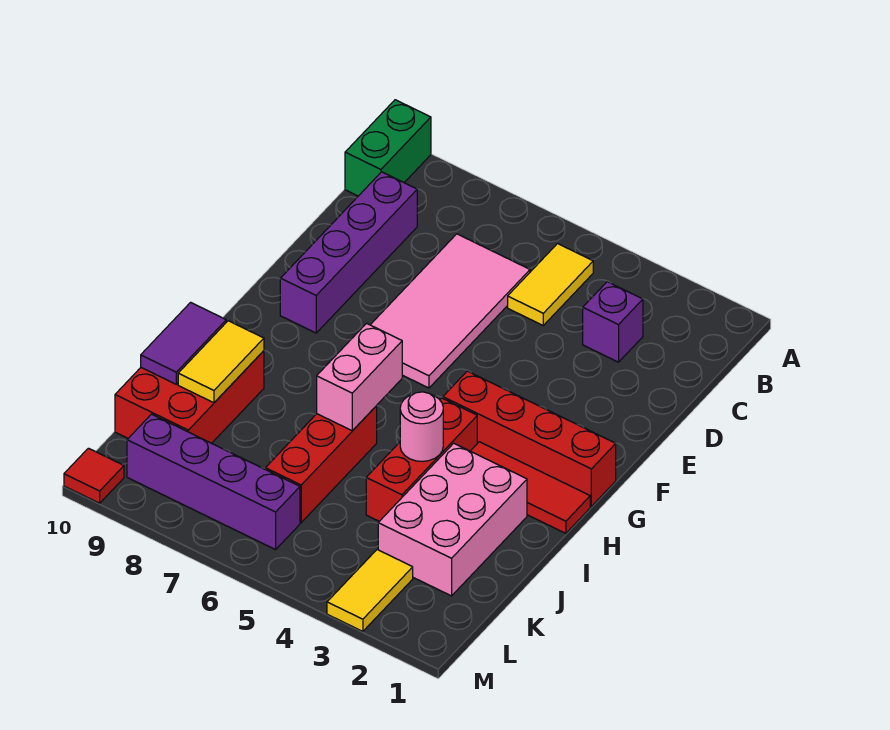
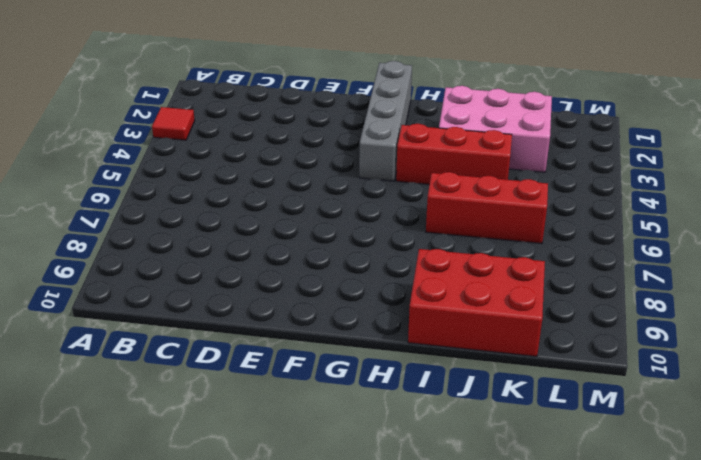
red tile A3 level 1 -> red tile M10 level 1
grey brick G1:G4 level 1 -> red brick G1:G4 level 1
none -> green brick A10:B10 level 1
none -> yellow tile B5:C5 level 1
none -> purple brick C3 level 1

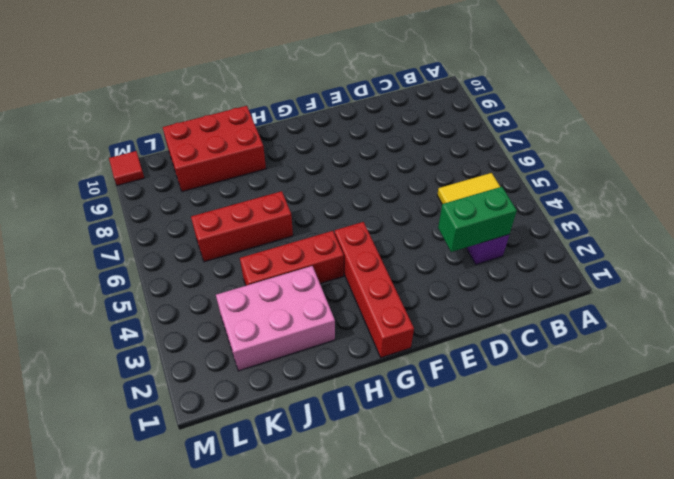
green brick C3:D3 level 2 -> green brick A10:B10 level 1
none -> pink tile C6:F7 level 1
none -> purple brick C9:F9 level 1
none -> red tile H1:H3 level 1

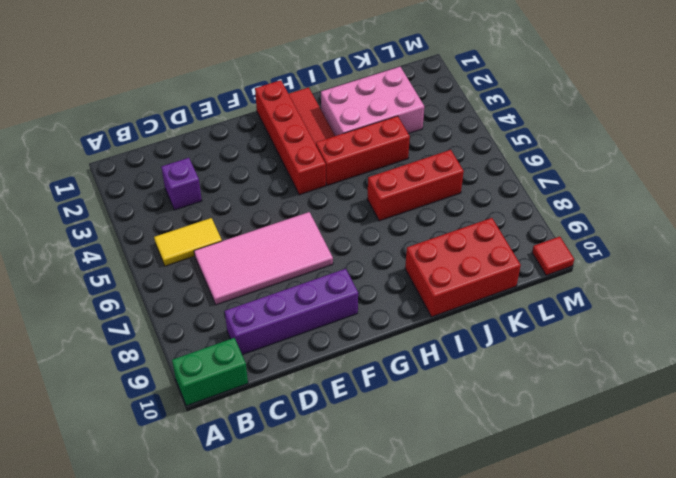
none -> yellow tile L3:M3 level 1
none -> purple brick L6:L9 level 1
none -> pink brick H6:I6 level 2

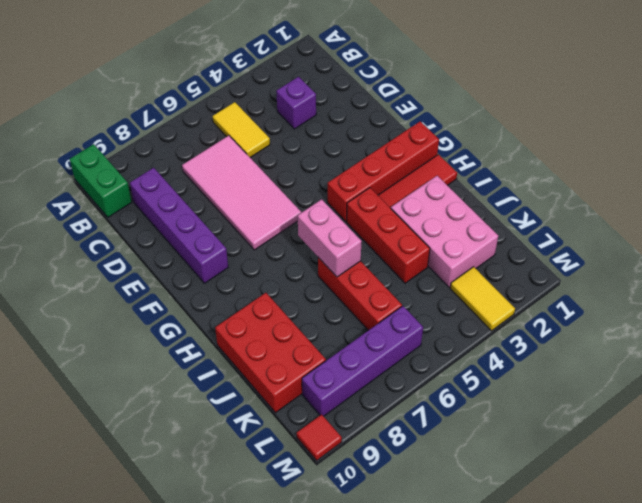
none -> pink round brick I4 level 2
none -> yellow tile I9:J9 level 2
none -> purple tile I10:J10 level 2

